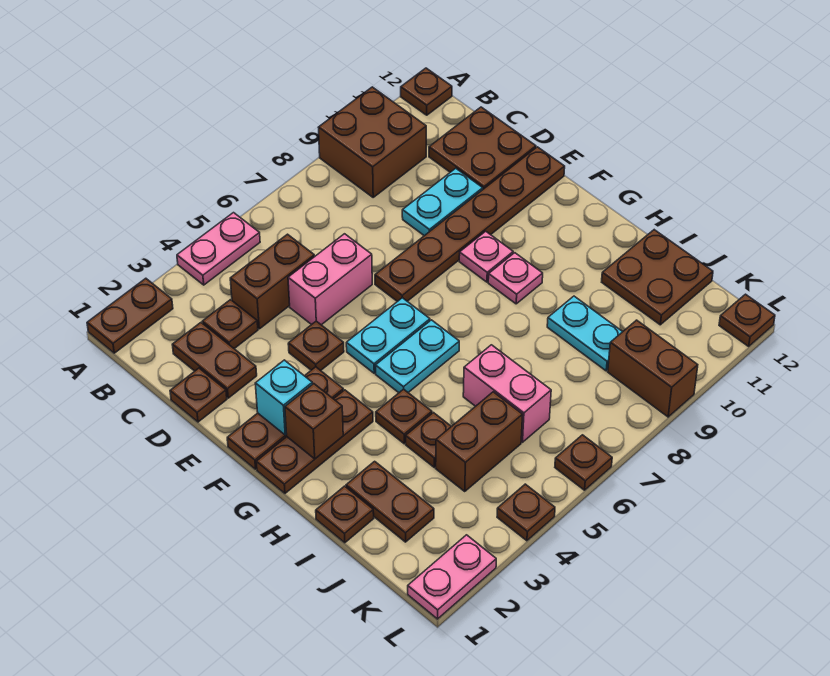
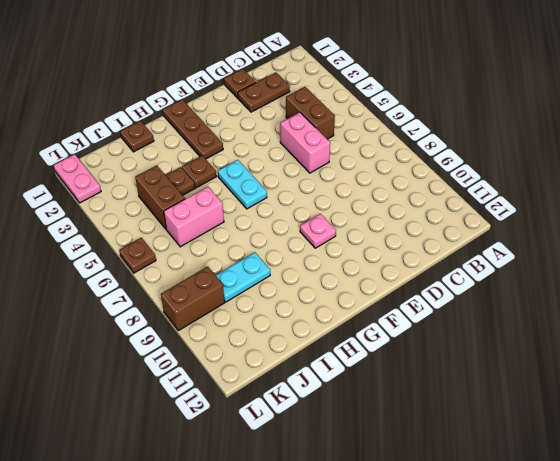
none -> brown plate A1:A2 level 1
none -> pink plate A4:A5 level 1
none -> brown brick A9:B10 level 1
none -> brown plate A12 level 1

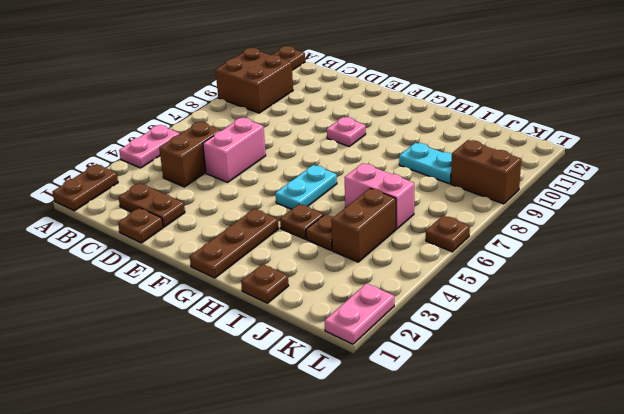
none -> brown plate C3 level 1
none -> brown plate C11:D12 level 1
none -> cyan plate D9:D10 level 1
none -> brown plate E4 level 1

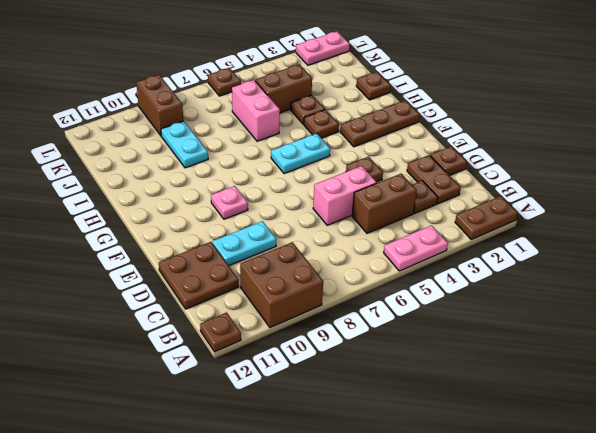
none -> brown plate E7:E12 level 1
none -> brown plate F1:F3 level 1
none -> cyan plate F5:F6 level 1
none -> pink plate G9 level 1

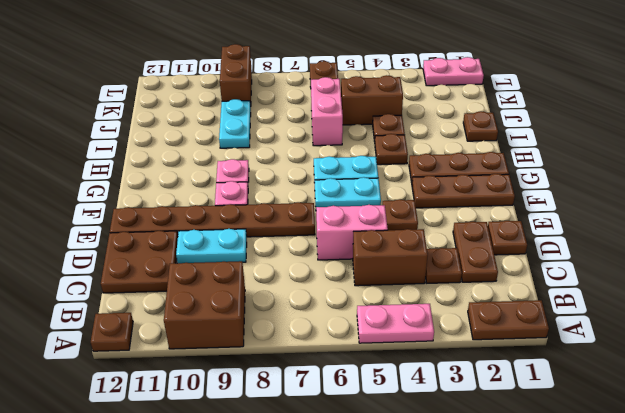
none -> brown plate I2:J2 level 1
none -> brown plate I11:J12 level 1
none -> brown plate L4 level 1
none -> brown plate L12 level 1

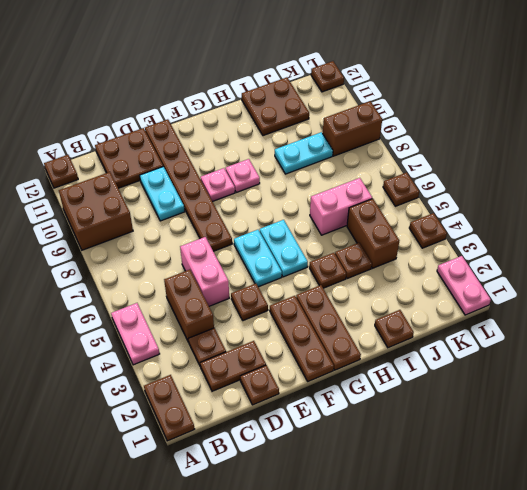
none -> brown plate I2:J2 level 1
none -> cyan brick F2 level 2
none -> brown brick G2 level 2

